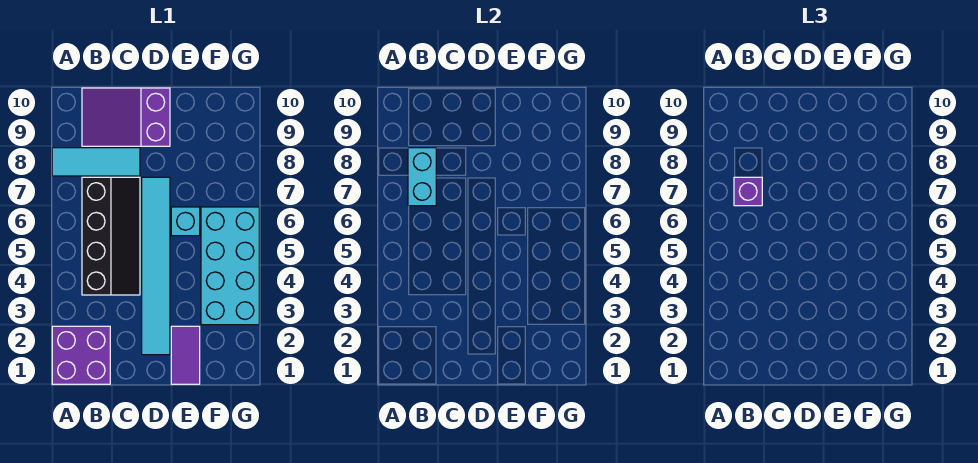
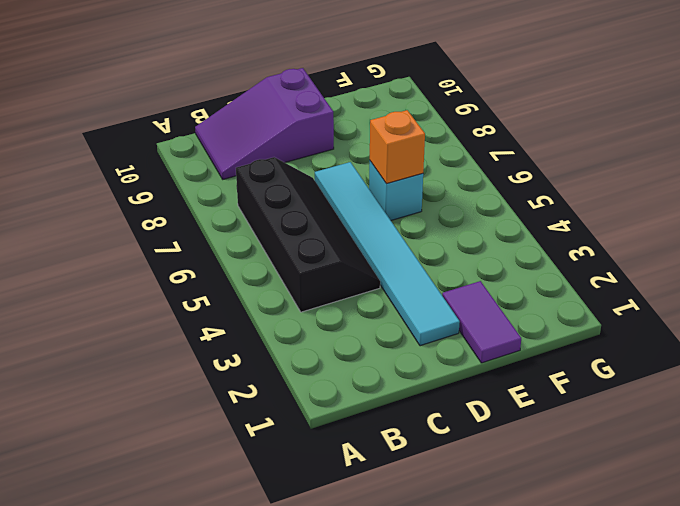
orange brick E6 level 2 -> none
none -> purple brick A1:B2 level 1
none -> cyan tile A8:C8 level 1

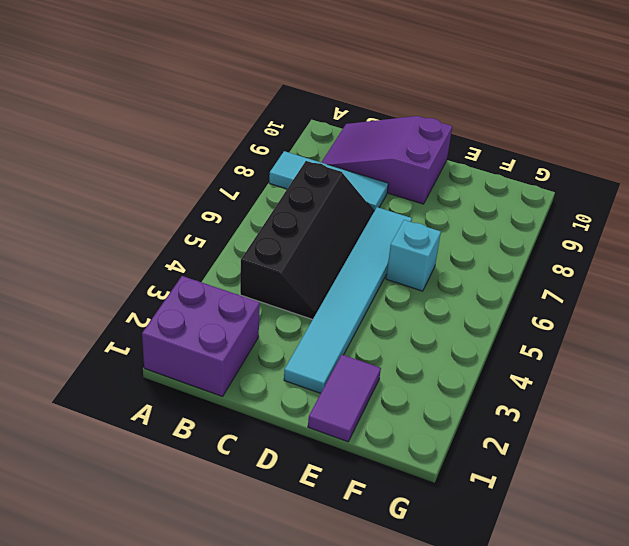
none -> cyan brick F3:G6 level 1
none -> cyan brick B7:B8 level 2

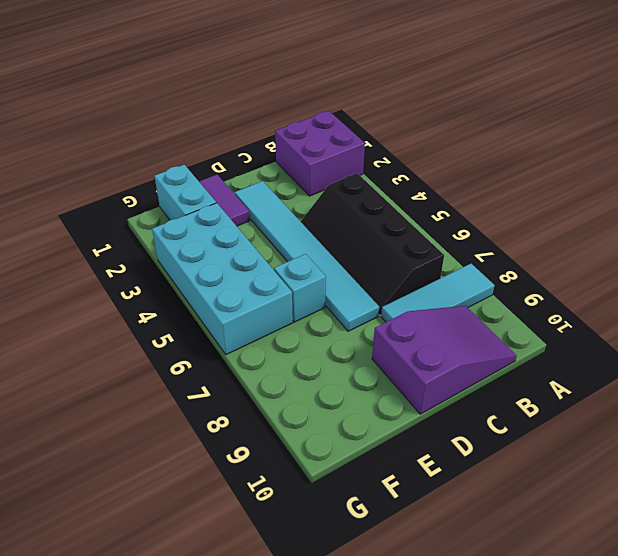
cyan brick F1:F2 level 1 -> cyan brick B7:B8 level 2
none -> purple brick B7 level 3

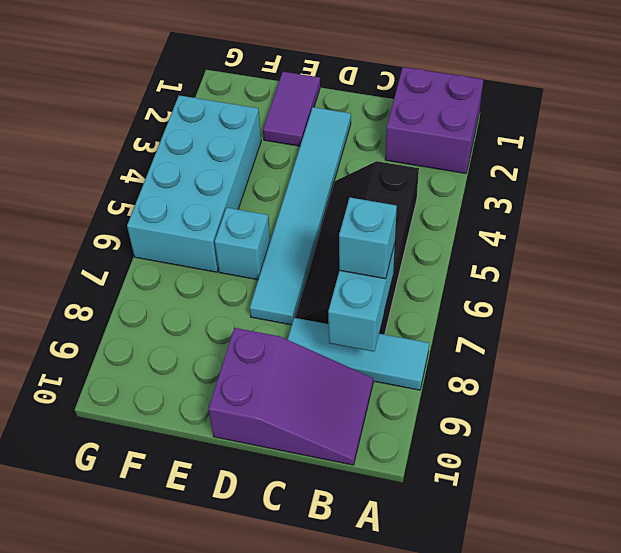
cyan brick B7 level 3 -> purple brick B7 level 3

